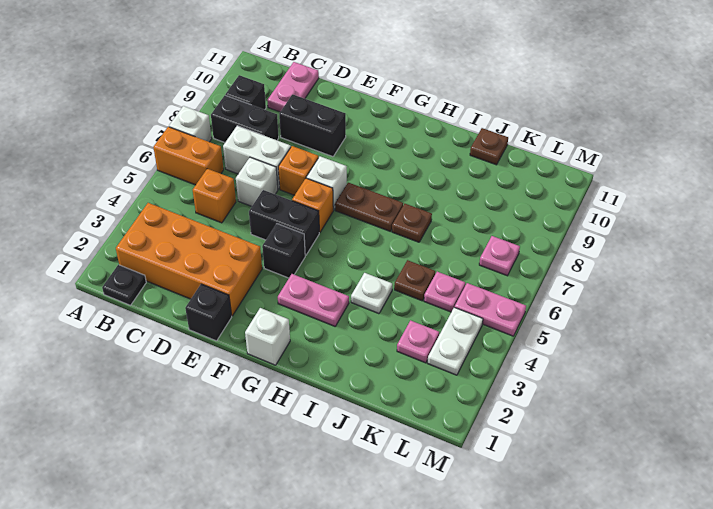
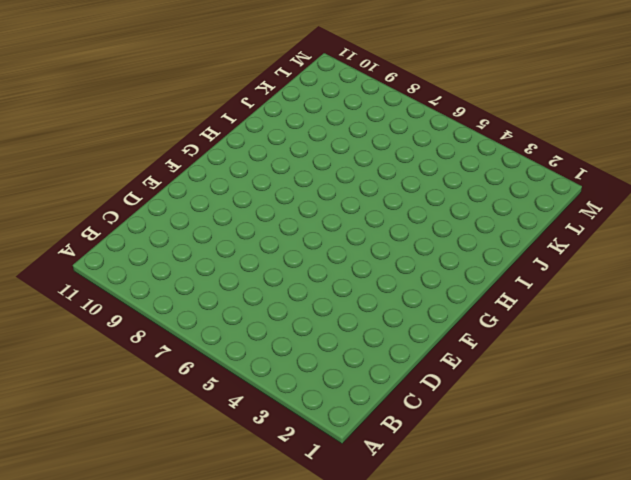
none -> orange brick A6:B6 level 1
none -> white brick A7 level 1
none -> black plate B1 level 1

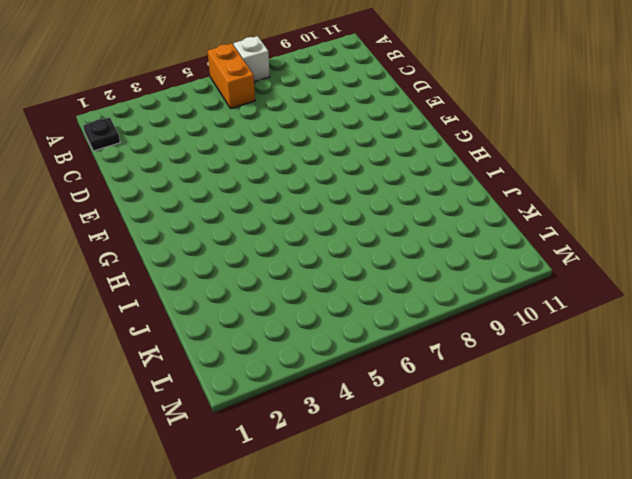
none -> orange brick B2:E3 level 1
none -> black brick B8:C8 level 1
none -> black brick B9 level 1

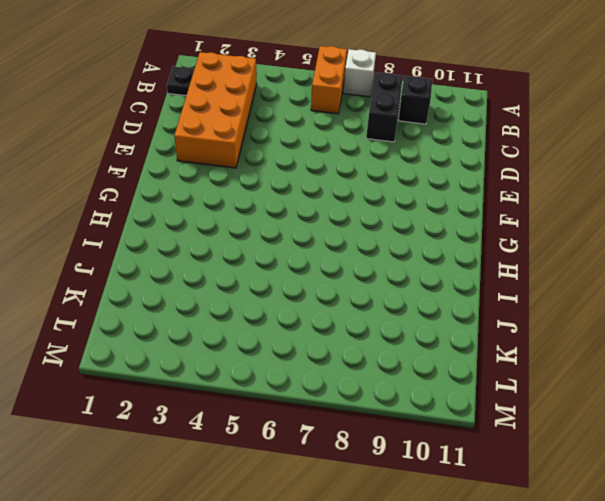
none -> orange brick C5 level 1
none -> white brick C7:D7 level 1
none -> pink plate C10:C11 level 1

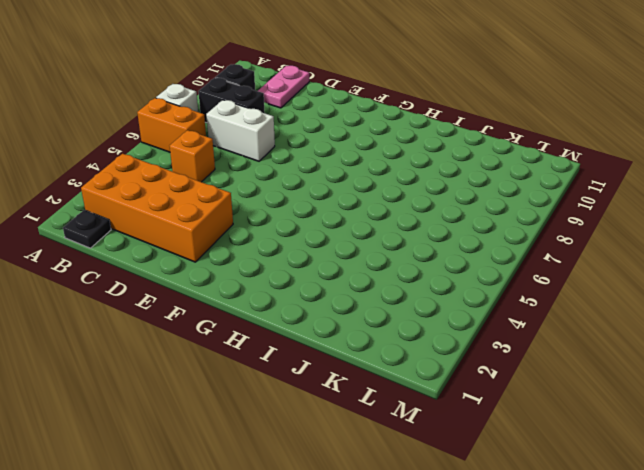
none -> white brick D6 level 1
none -> black brick D9:E9 level 1
none -> black brick E1 level 1

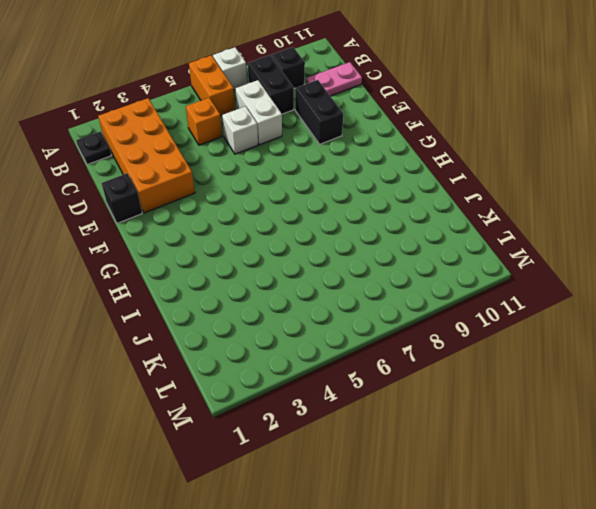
none -> black brick E5:F5 level 1
none -> orange brick E7 level 1
none -> black brick F4 level 1

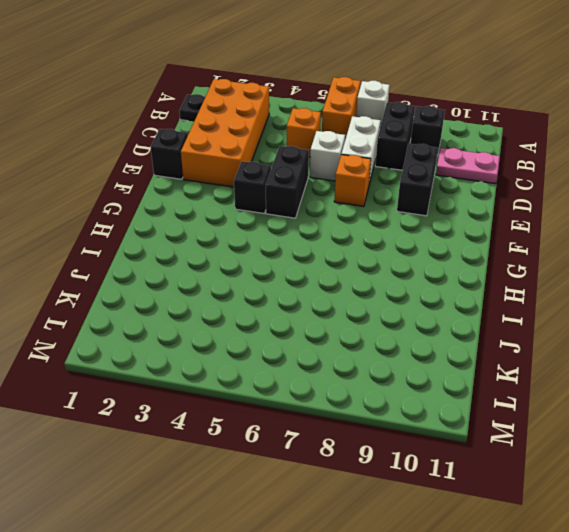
none -> orange brick F6 level 1
none -> white brick F7 level 1
none -> white brick G1 level 1

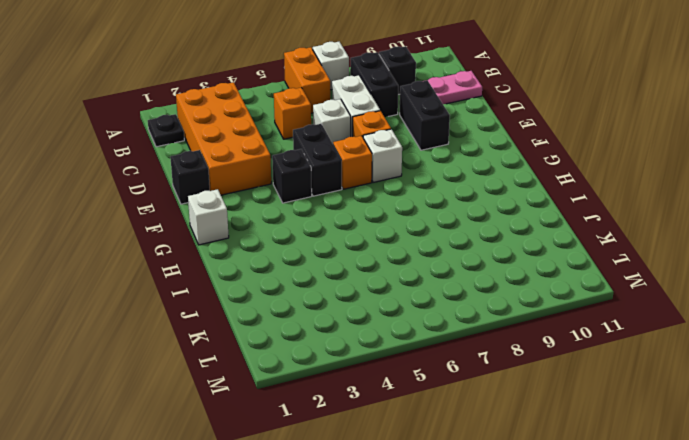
none -> pink plate G3:H3 level 1
none -> brown plate G7:H7 level 1
none -> white plate I4 level 1

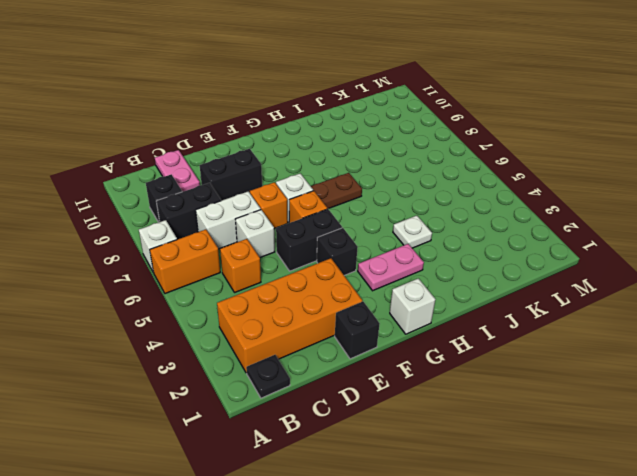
none -> brown plate I7 level 1
none -> brown plate J5 level 1
none -> brown plate J11 level 1

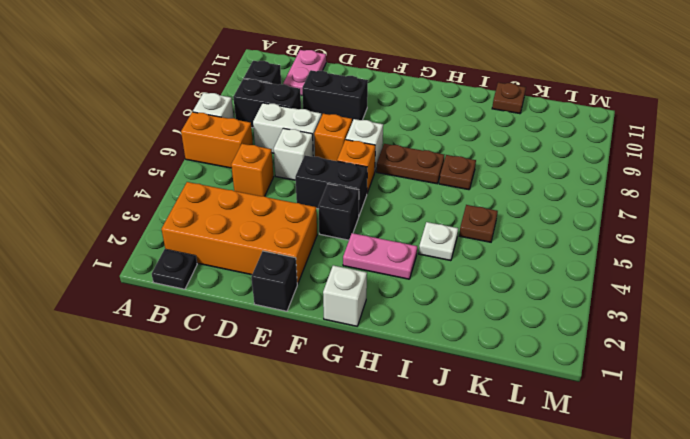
none -> pink plate K3 level 1
none -> pink plate K5 level 1
none -> white plate L3:L4 level 1

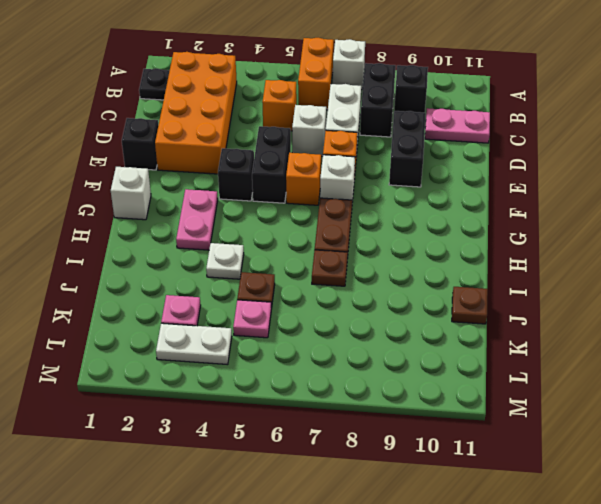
none -> pink plate L5:M5 level 1
none -> pink plate L7 level 1

